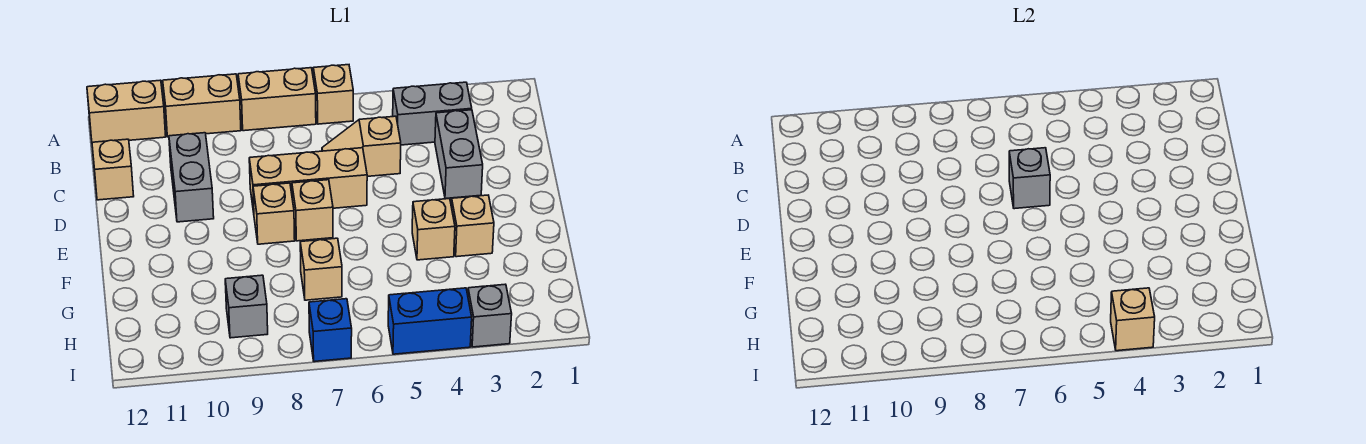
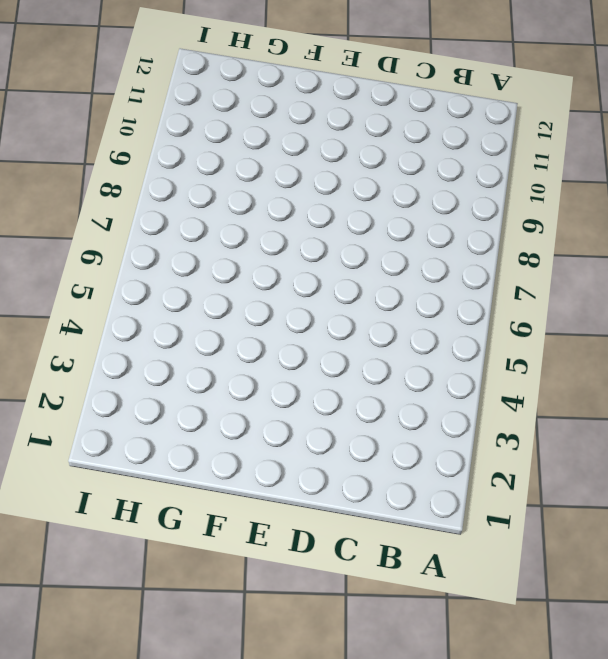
none -> tan brick A6 level 1
none -> tan brick A7:A8 level 1
none -> tan brick A9:A10 level 1

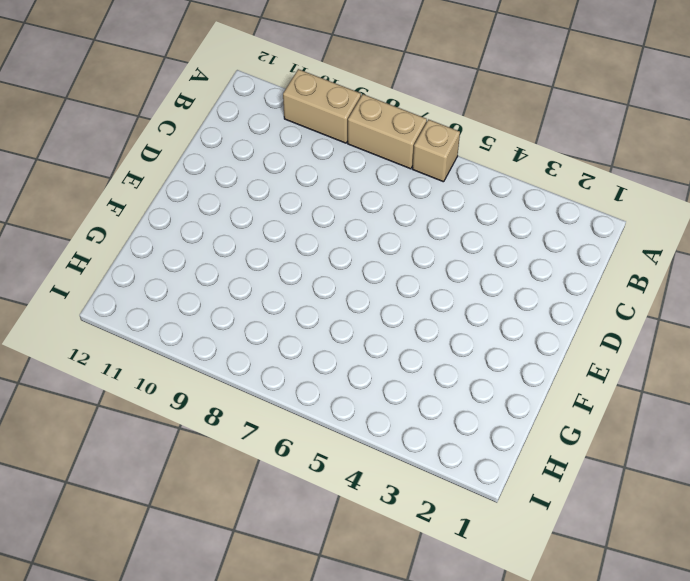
none -> tan brick A11:A12 level 1
none -> grey brick B3:B4 level 1
none -> grey brick C3:D3 level 1

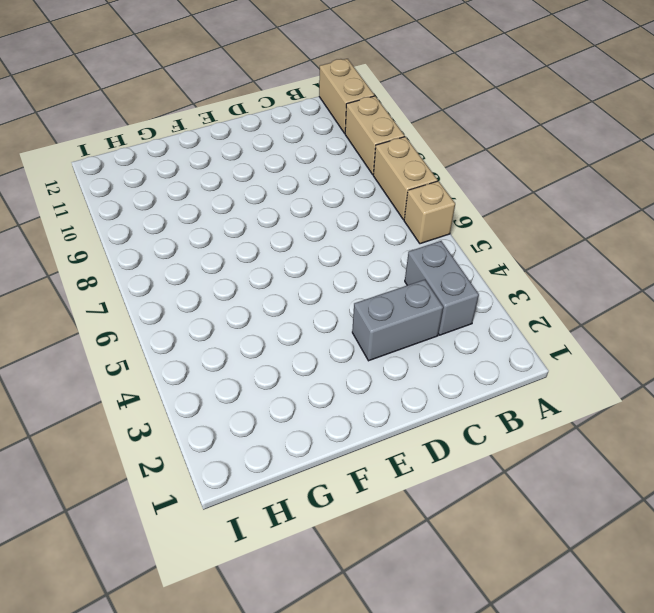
none -> tan slope C5:C6 level 1 top 5
none -> grey brick C10:D10 level 1
none -> tan brick C12 level 1

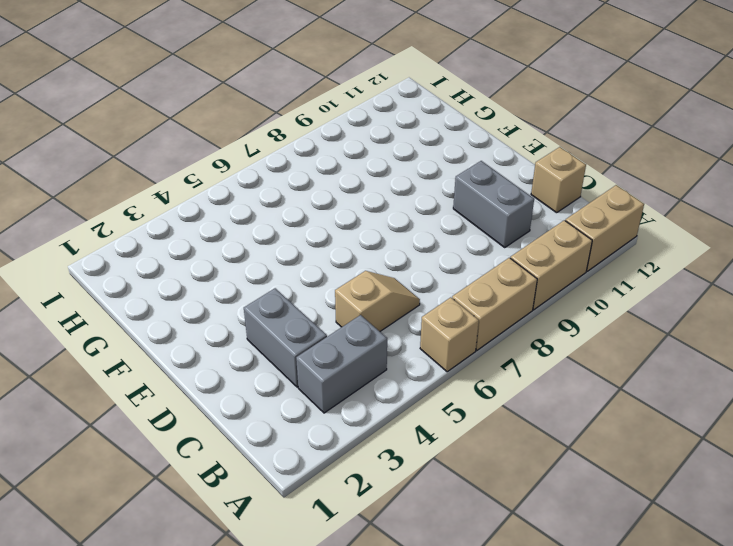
none -> tan brick D6:D8 level 1
none -> tan brick E7 level 1
none -> tan brick E8 level 1

